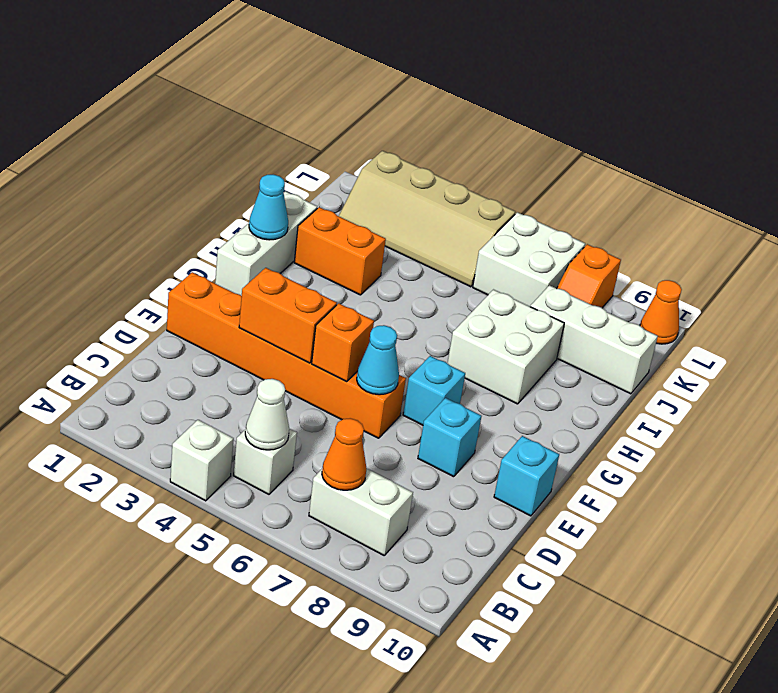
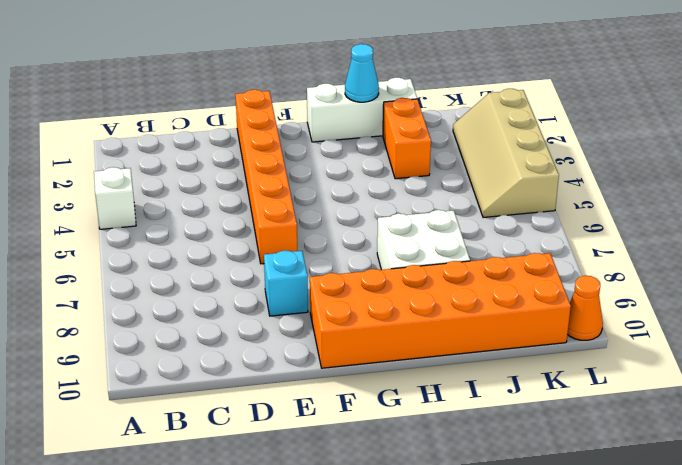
orange brick F9:K10 level 1 -> white brick J8:J10 level 1
none -> white brick B5 level 1
none -> white brick B7:B8 level 1
none -> cyan brick E10 level 1

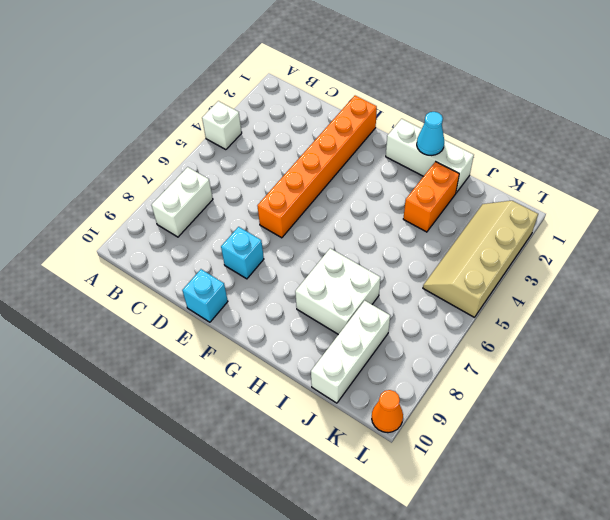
none -> white brick B5 level 1
none -> cyan brick F7 level 1
none -> white brick K6:L7 level 1

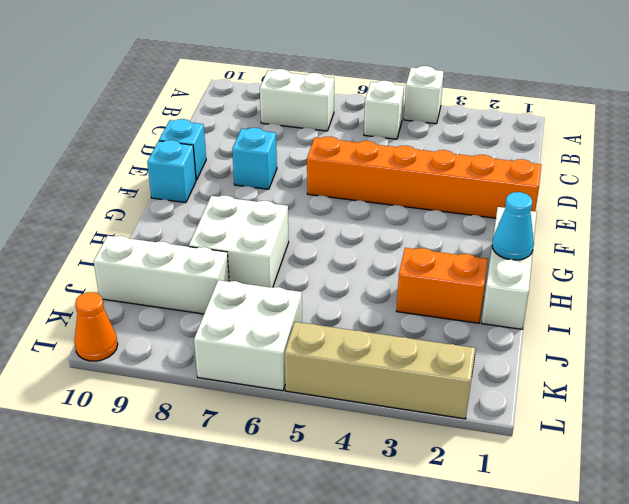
cyan brick F10 level 1 -> cyan brick F7 level 1
none -> orange slope K8:L8 level 1 top L
none -> white cone B5 level 2
none -> orange cone B7 level 2

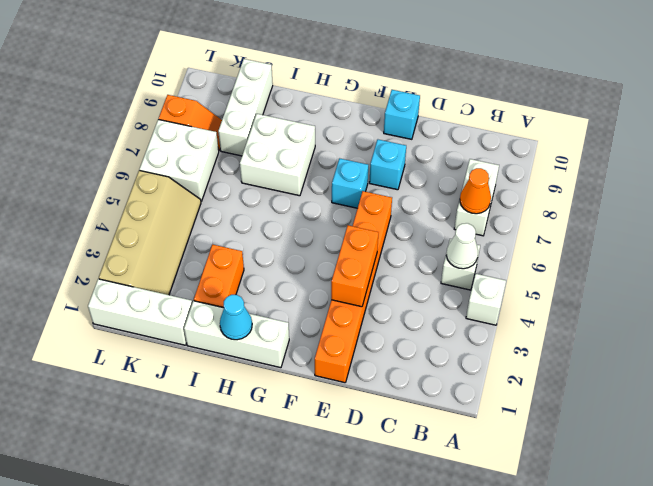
white brick J1:L1 level 1 -> none
none -> orange cone L10 level 1
none -> orange brick E5 level 2
none -> cyan cone E6 level 2

